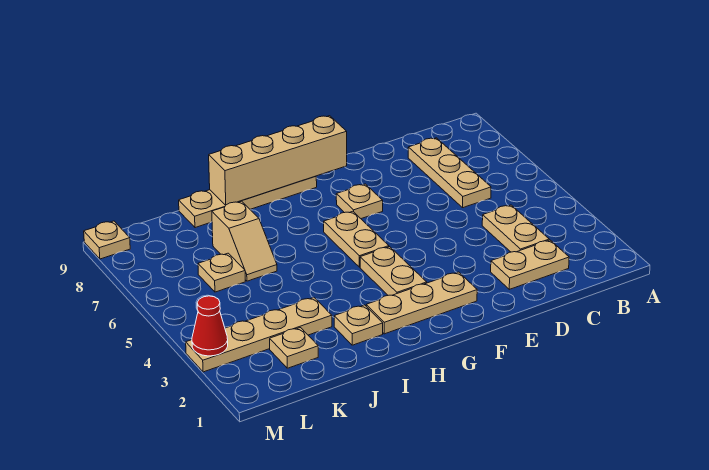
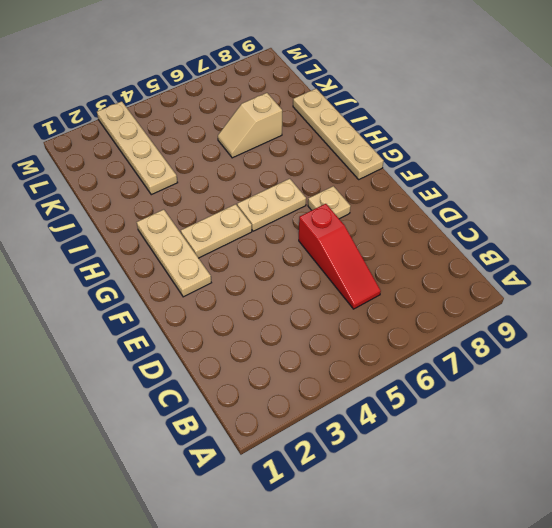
red slope C6:E6 level 1 top E -> tan plate C6:C8 level 1
none -> tan plate C2:D2 level 1
none -> tan plate C3:C4 level 1
none -> tan plate I2 level 1

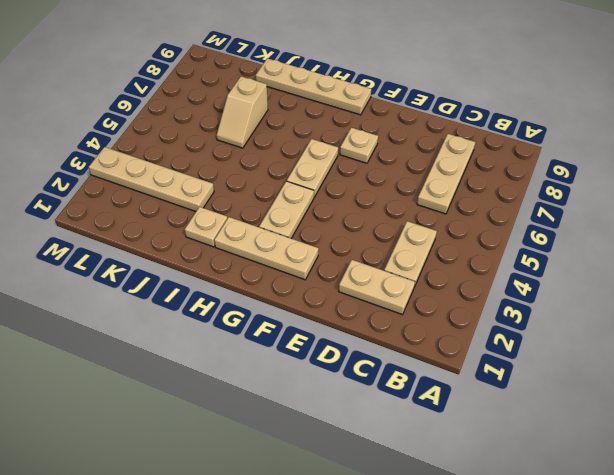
none -> tan plate K2 level 1
none -> tan plate K6 level 1
none -> tan plate M9 level 1

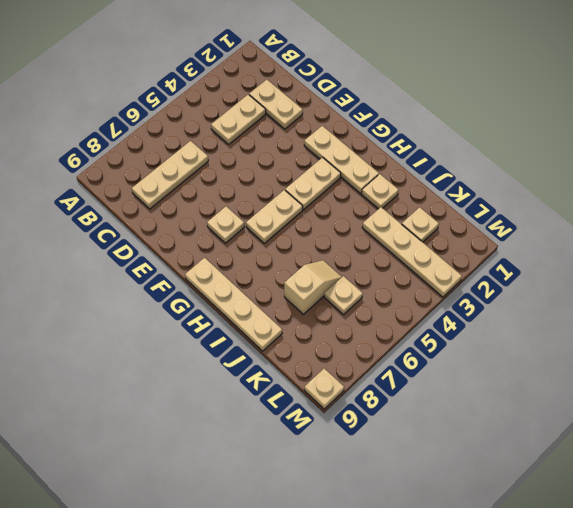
none -> tan brick F9:I9 level 2
none -> red cone M3 level 2

